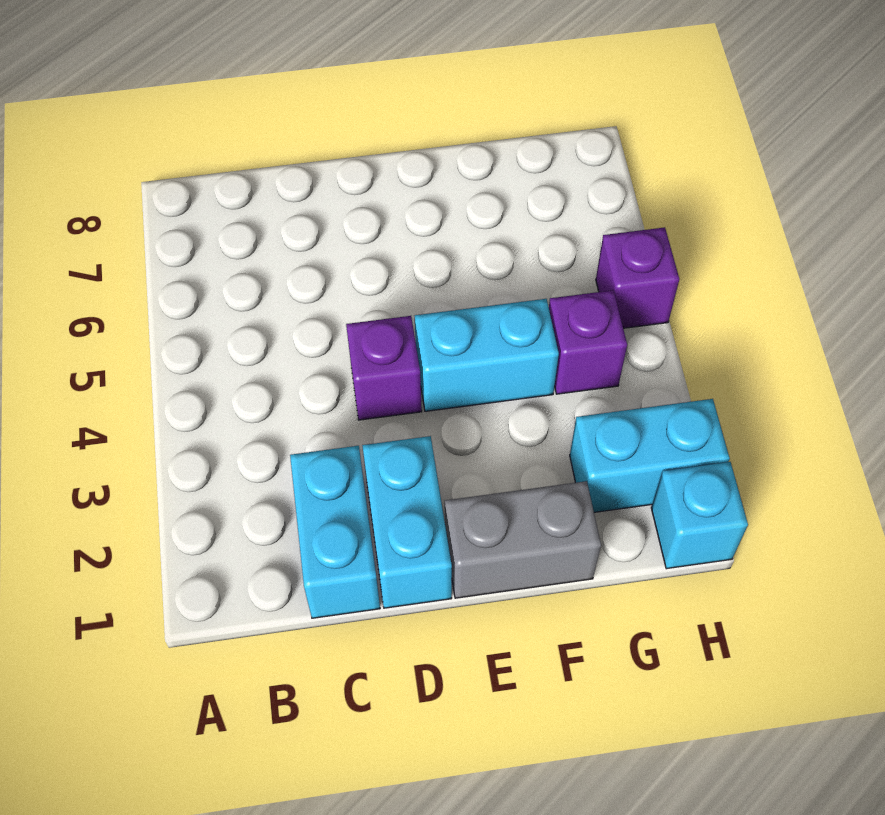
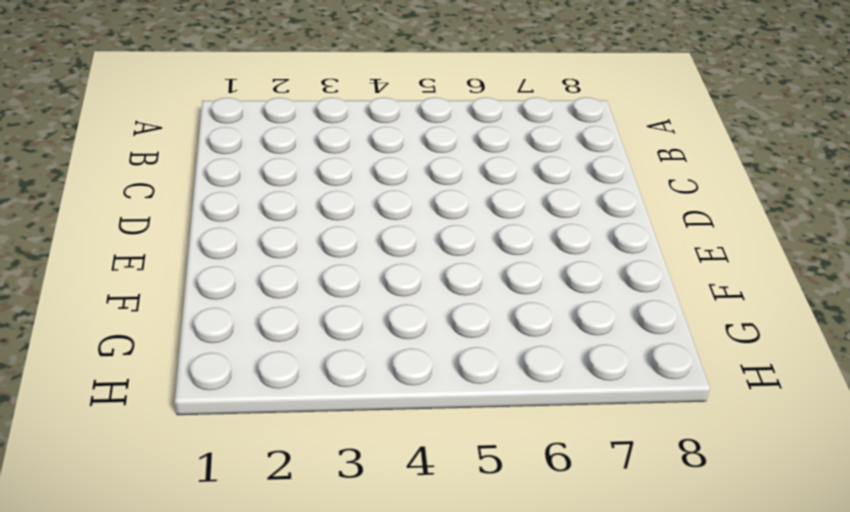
none -> cyan brick C1:C2 level 1
none -> cyan brick D1:D2 level 1

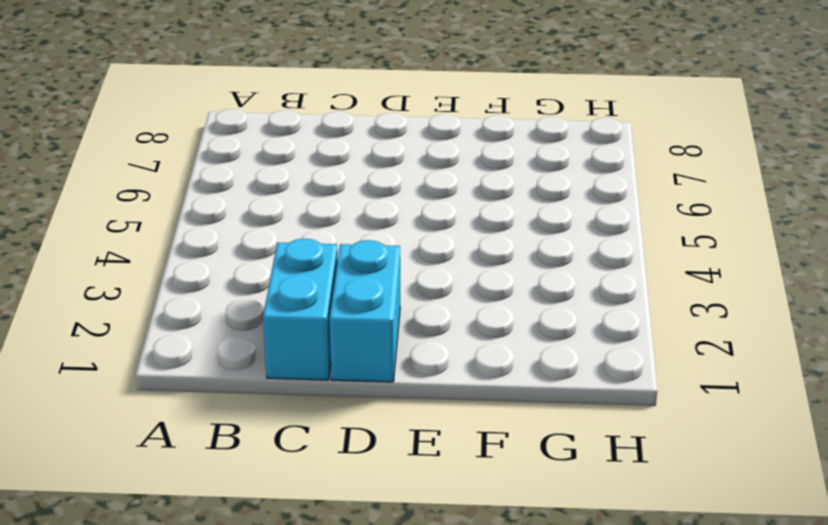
none -> purple brick D4 level 1
none -> grey brick E1:F1 level 1

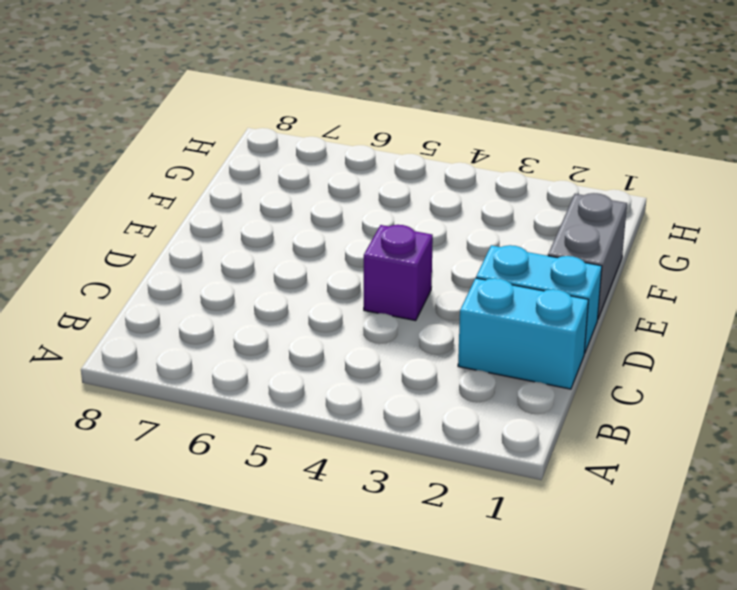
none -> cyan brick E4:F4 level 1
none -> cyan brick G2:H2 level 1

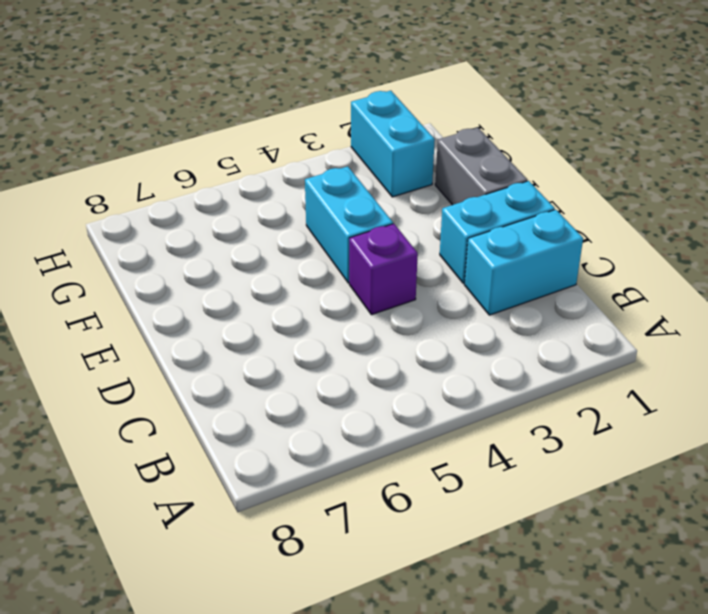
none -> purple brick G4 level 1
none -> cyan brick H1 level 1

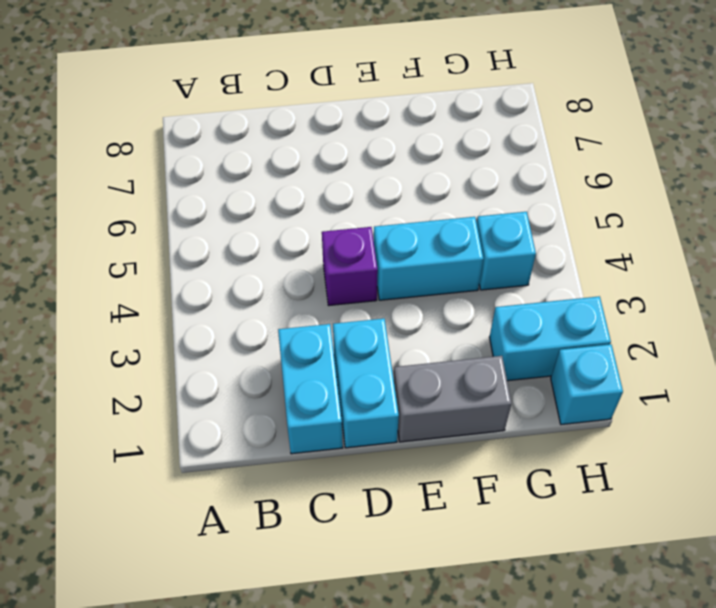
cyan brick G4 level 1 -> purple brick G4 level 1
none -> purple brick H5 level 1

